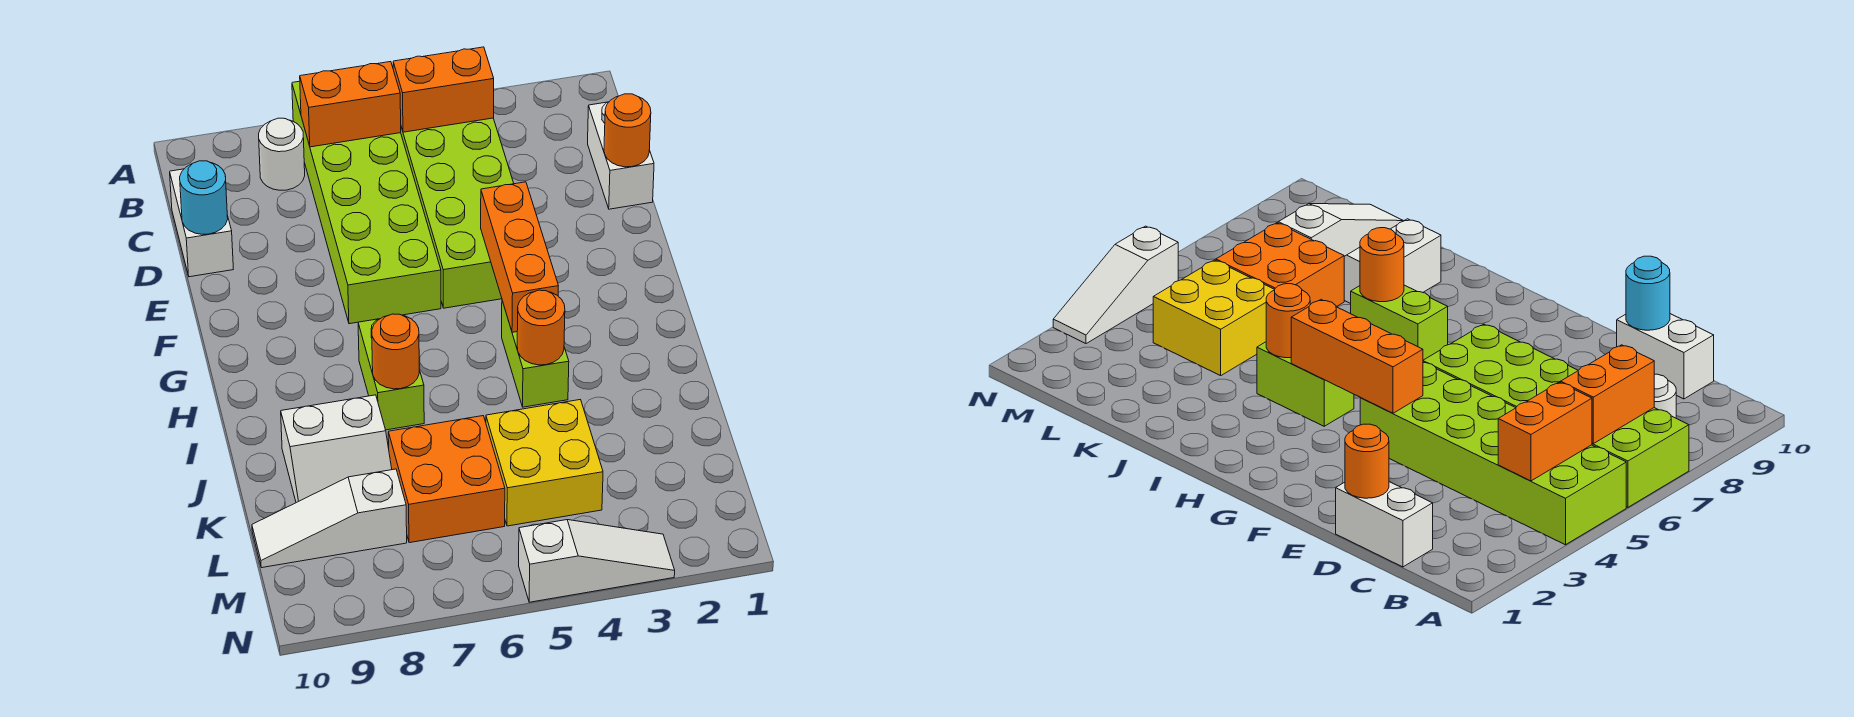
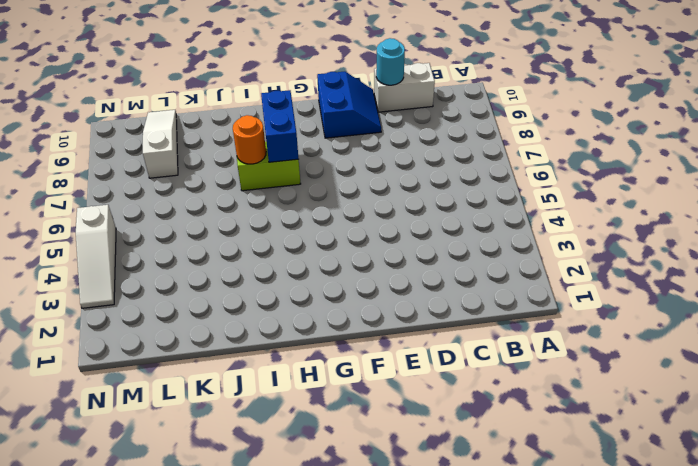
blue slope E9:F10 level 1 top F -> none
blue brick H7:H8 level 2 -> none
none -> lime brick A4:F5 level 1
none -> lime brick A6:F7 level 1
none -> white round brick B8 level 1

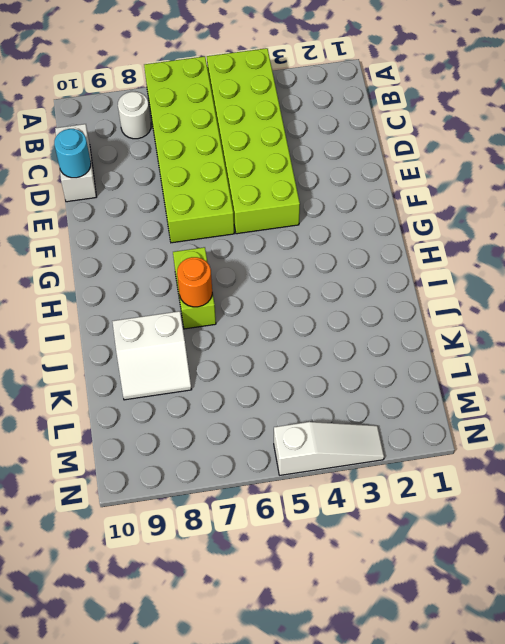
none -> white brick C1:D1 level 1
none -> lime brick H4:I4 level 1
none -> yellow brick K4:L5 level 1

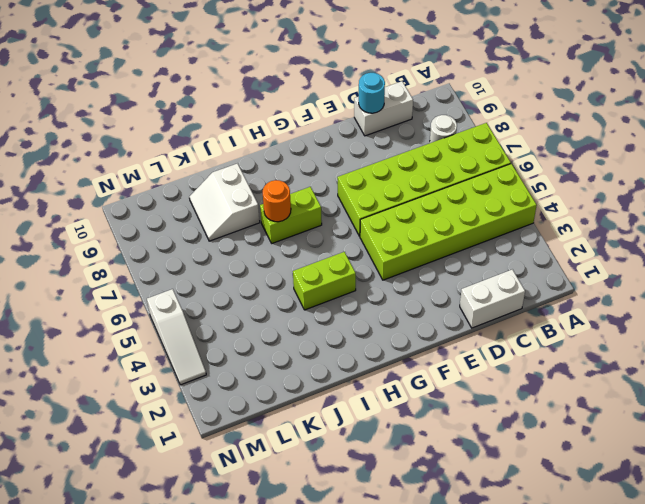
none -> yellow brick K4:L5 level 1
none -> orange brick K6:L7 level 1
none -> white slope L8:L10 level 1 top 8

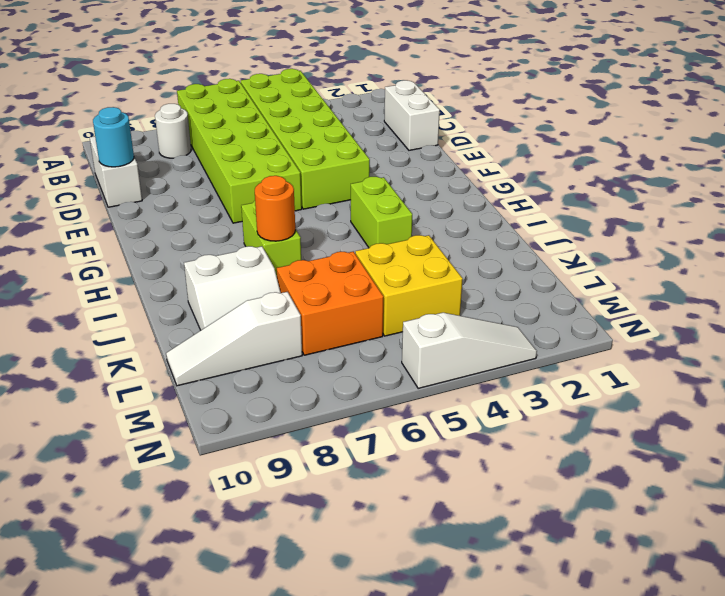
none -> orange brick B4:B5 level 2
none -> orange brick B6:B7 level 2
none -> orange round brick D1 level 2

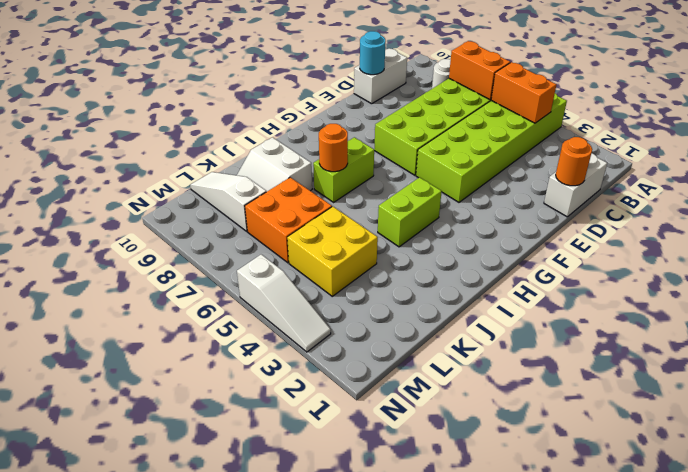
none -> orange brick F4:H4 level 2
none -> orange round brick I4 level 2

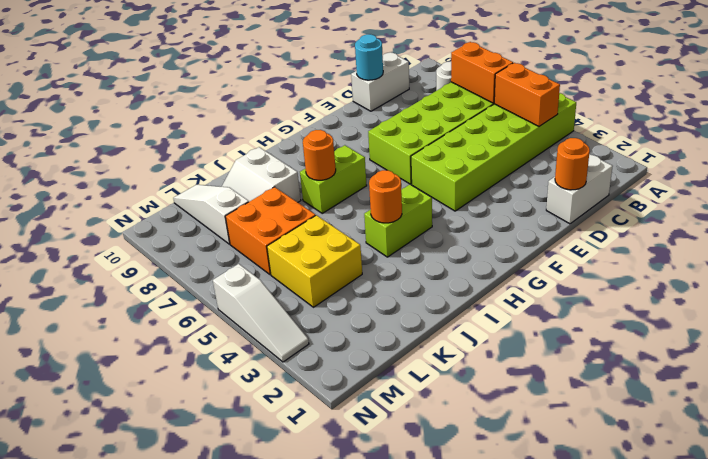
none -> orange brick F4:H4 level 2

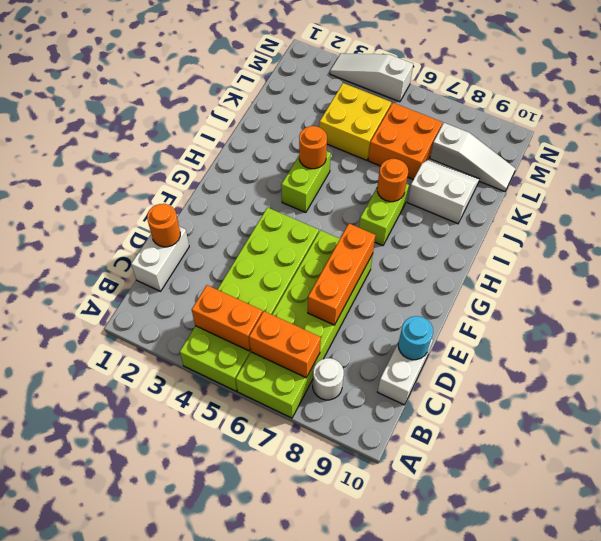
orange brick D7:F7 level 2 -> orange brick F4:H4 level 2

